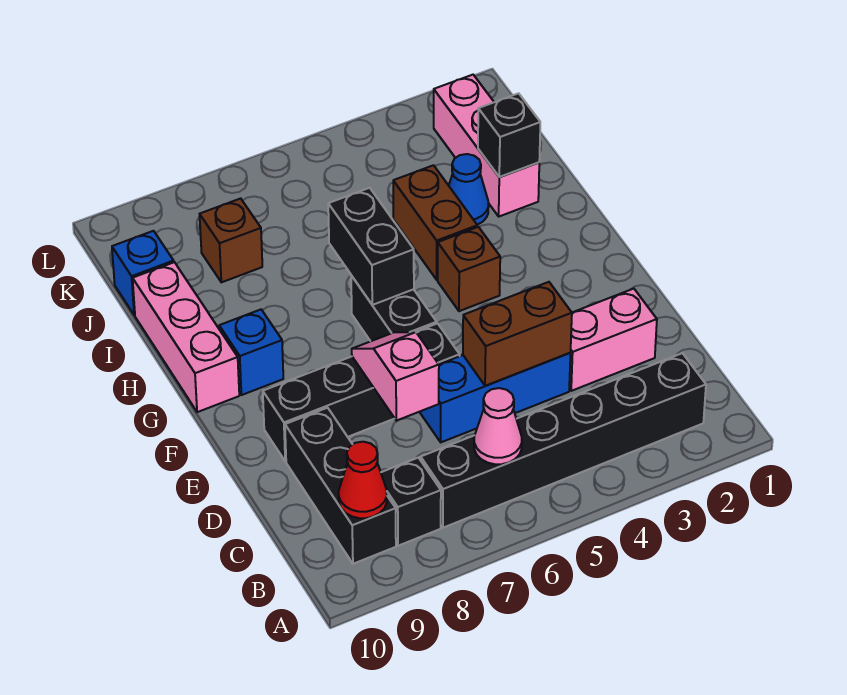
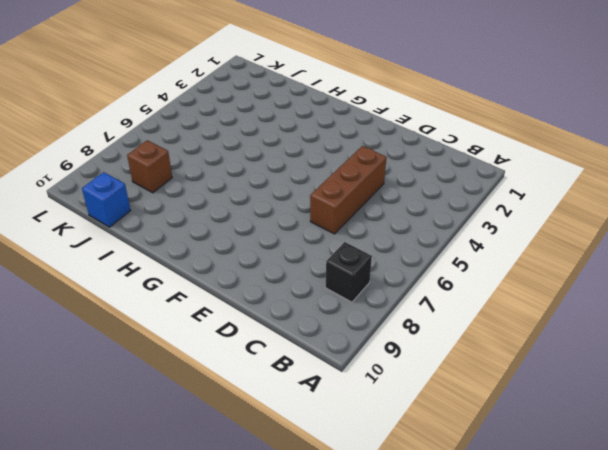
brown brick D4:D6 level 1 -> blue brick D4:D6 level 1
none -> black brick B2:B7 level 1
none -> black brick B9:D9 level 1
none -> pink brick D2:D3 level 1

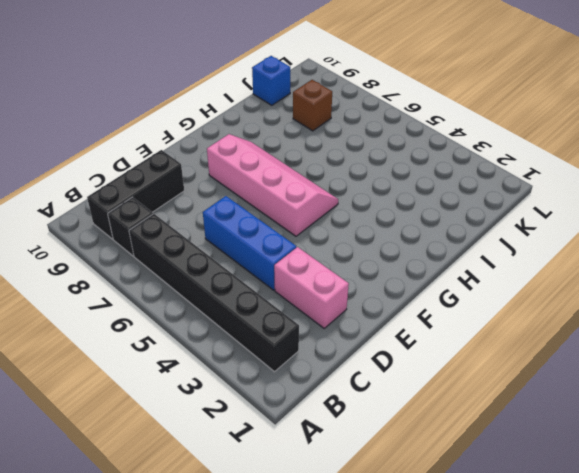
pink slope F5:G8 level 1 top F -> black brick F6:G6 level 1
none -> black brick E6:E9 level 1
none -> brown brick G4 level 1
none -> blue brick G9 level 1

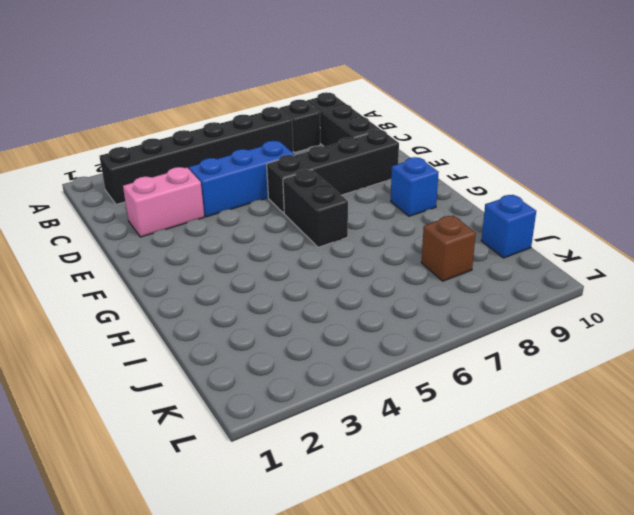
none -> brown brick G4 level 1
none -> pink brick G10:I10 level 1
none -> brown brick H4:I4 level 1

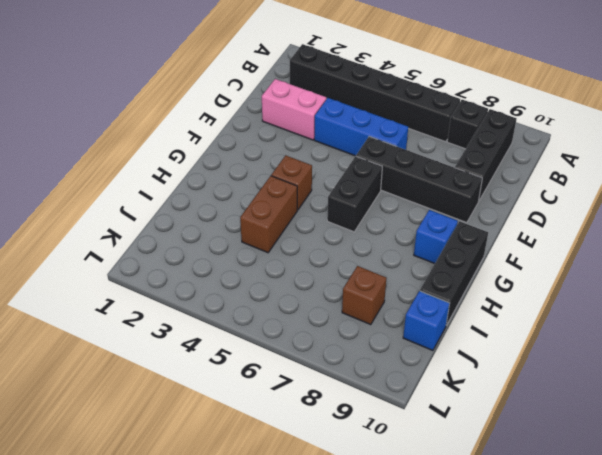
black brick G10:I10 level 1 -> pink brick G10:I10 level 1
none -> pink brick I2:K2 level 1
none -> blue cone I3 level 1
none -> pink cone B6 level 2

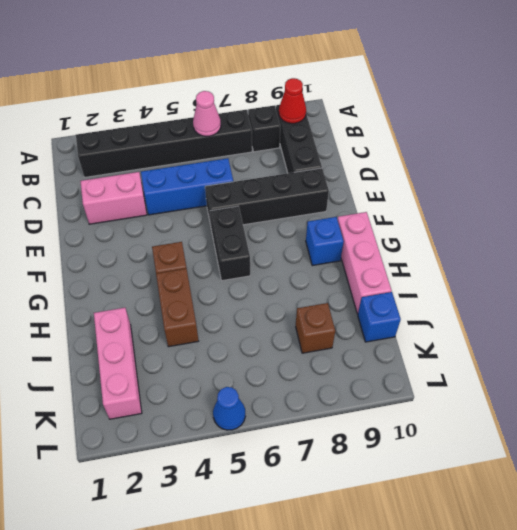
blue cone L5 level 1 -> blue cone I3 level 1
none -> brown brick D4:D5 level 2
none -> pink slope D7:E7 level 2 top D
none -> black brick G6:H6 level 2

